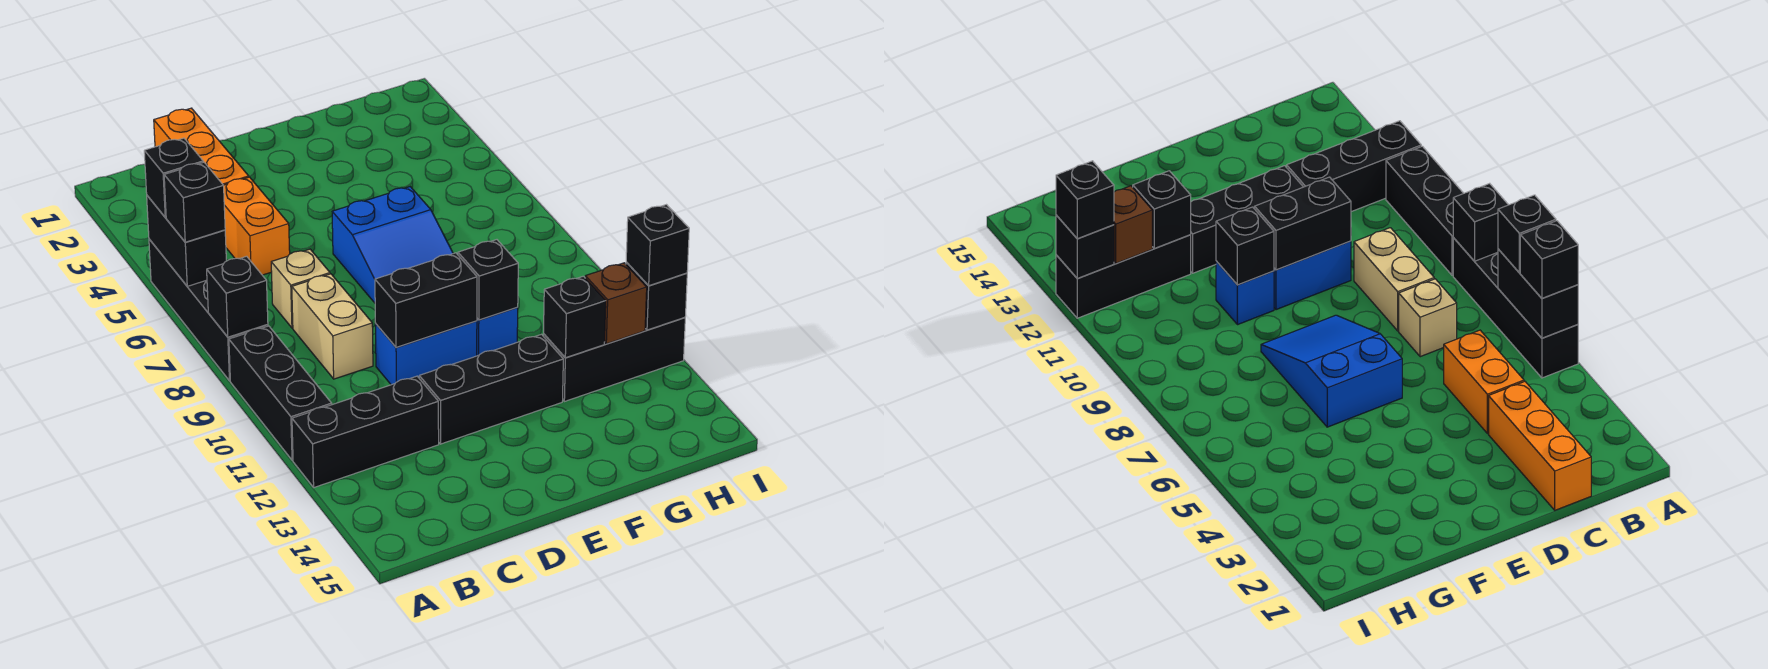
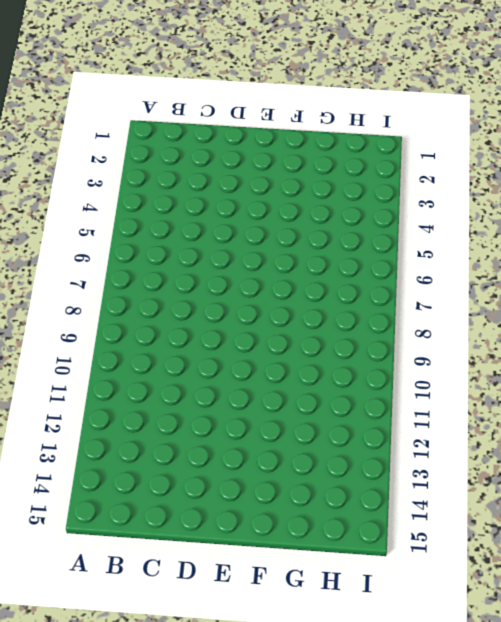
none -> black brick A5:A8 level 1
none -> black brick A9:A11 level 1
none -> black brick A12:C12 level 1

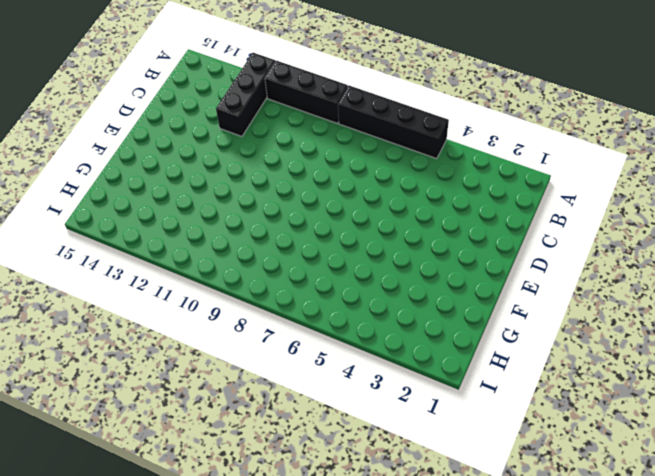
none -> orange brick C1:C3 level 1
none -> orange brick C4:C5 level 1
none -> tan brick C7 level 1

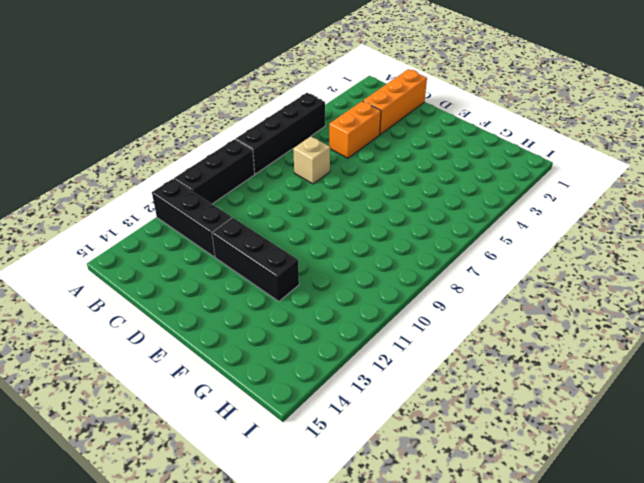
none -> tan brick C8:C9 level 1
none -> blue brick D10:E10 level 1
none -> blue slope E6:F8 level 1 top 6

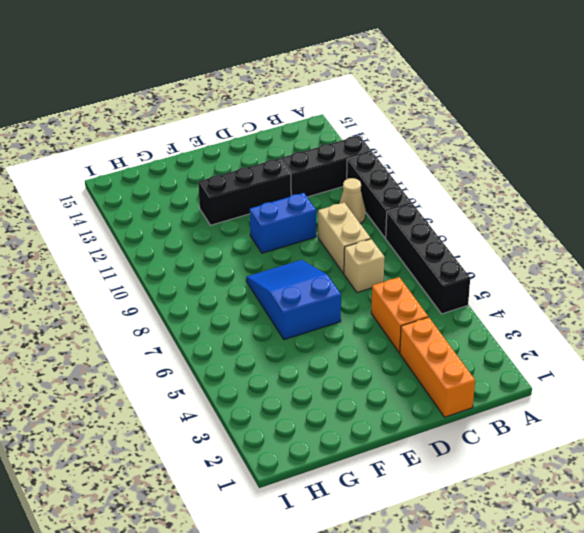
tan cone B10 level 1 -> none
none -> blue brick F10 level 1
none -> black brick G12:I12 level 1
none -> black brick A5:A6 level 2

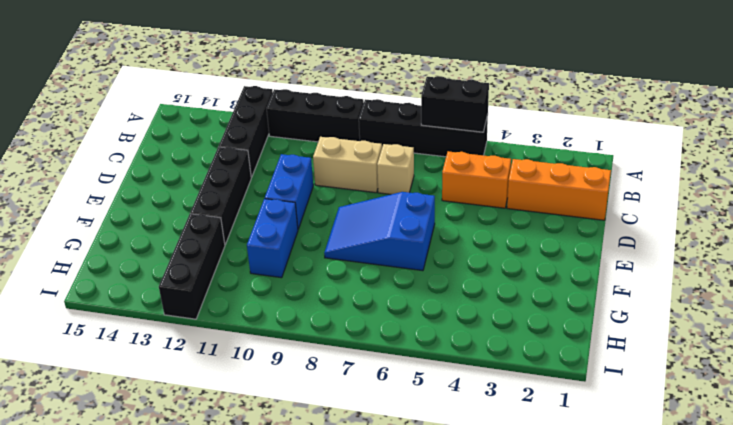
blue brick F10:G10 level 1 -> blue brick F10 level 1
none -> black brick A8 level 2
none -> black brick D10:E10 level 2
none -> black brick F10 level 2

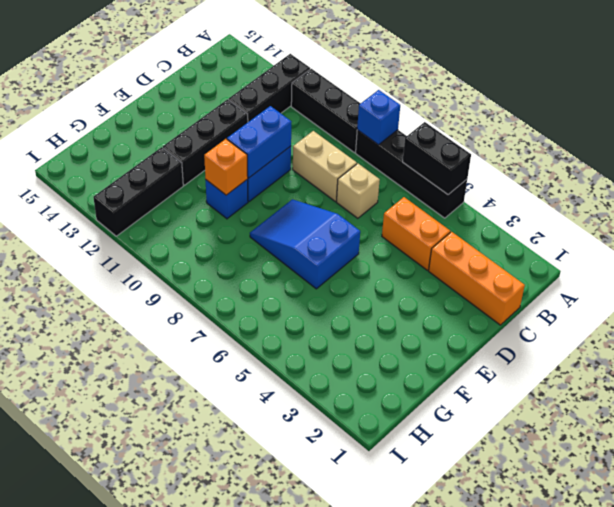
blue brick A8 level 2 -> black brick A8 level 2
blue brick D10:E10 level 2 -> black brick D10:E10 level 2
orange brick F10 level 2 -> black brick F10 level 2
none -> black brick G12 level 2
none -> brown brick H12 level 2
none -> black brick I12 level 2

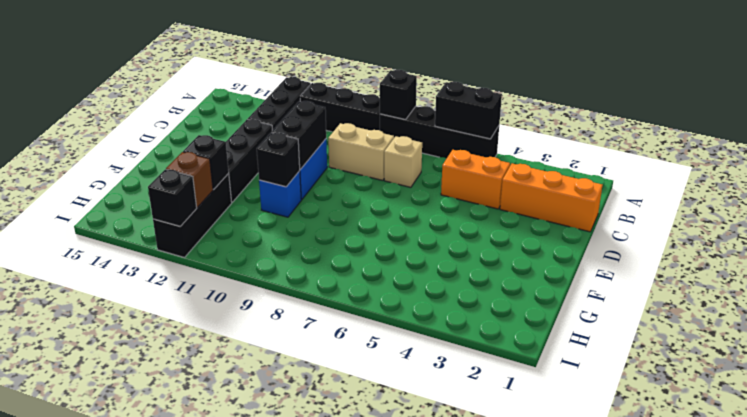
none -> blue slope E6:F8 level 1 top 6
none -> black brick A5 level 3
none -> black brick A6 level 3

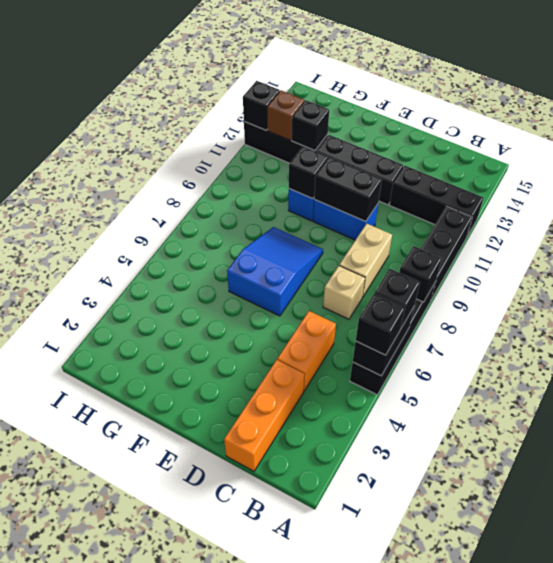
none -> black brick I12 level 3

